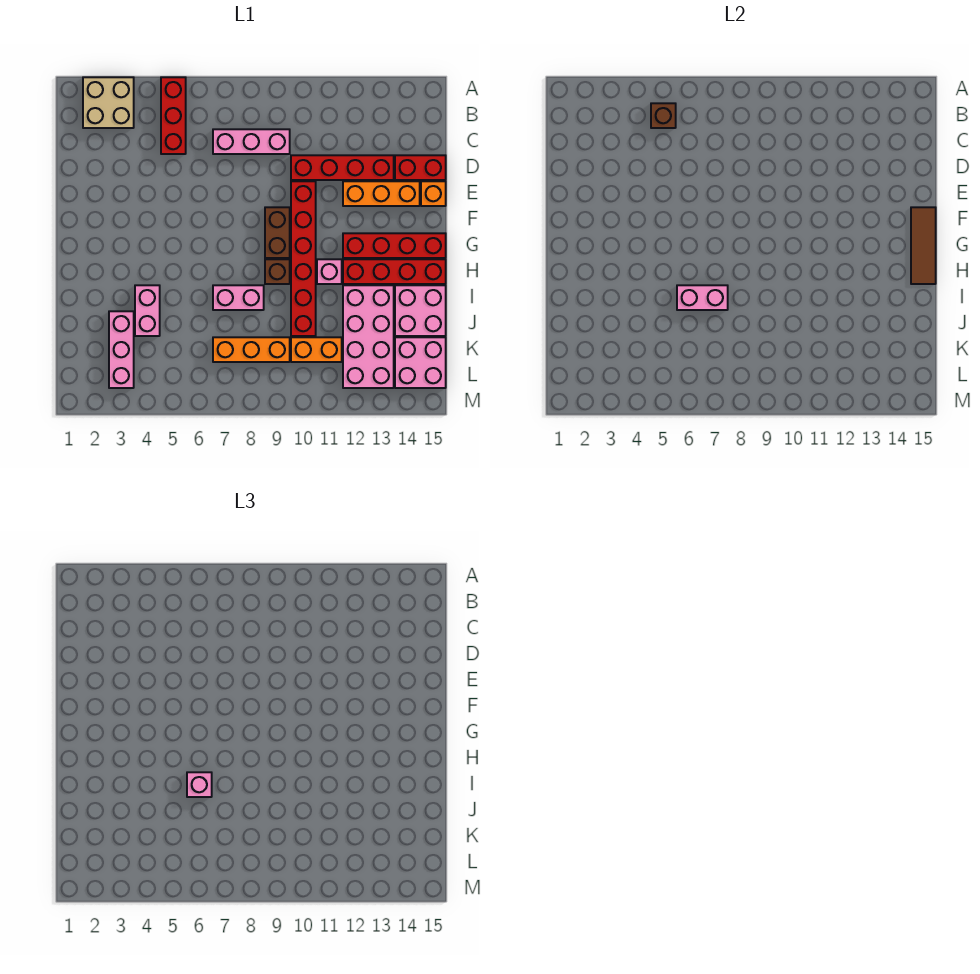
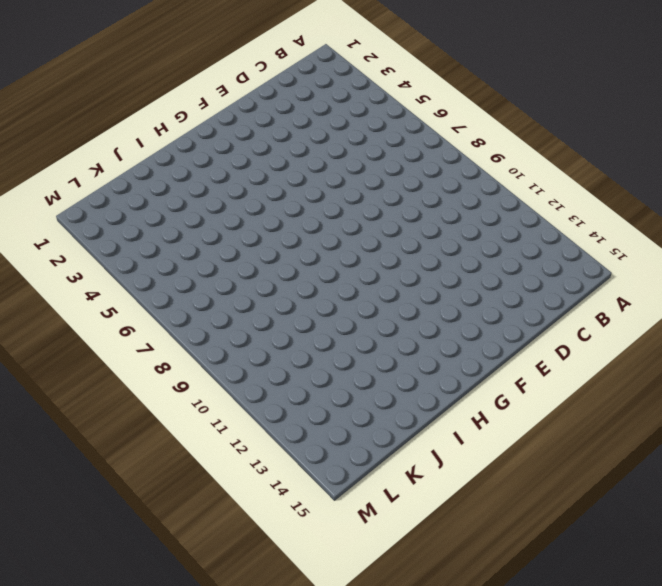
none -> tan brick A2:B3 level 1
none -> red brick A5:C5 level 1
none -> pink brick C7:C9 level 1

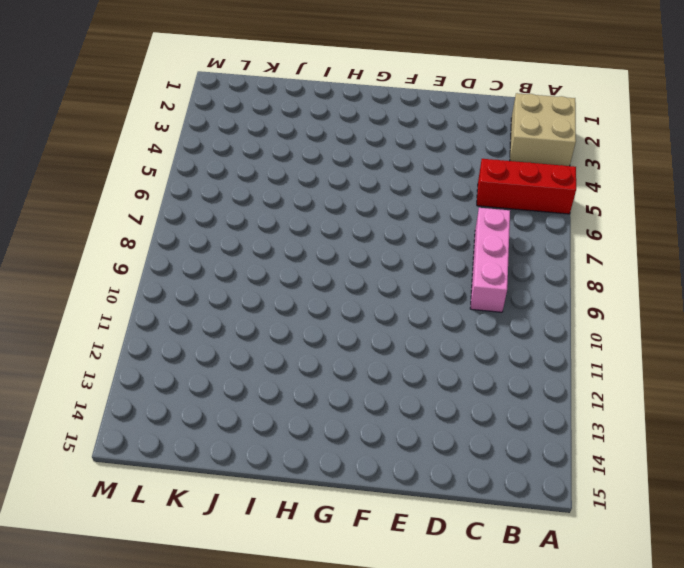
none -> red brick D10:D13 level 1
none -> red brick D14:D15 level 1
none -> red brick E10:J10 level 1

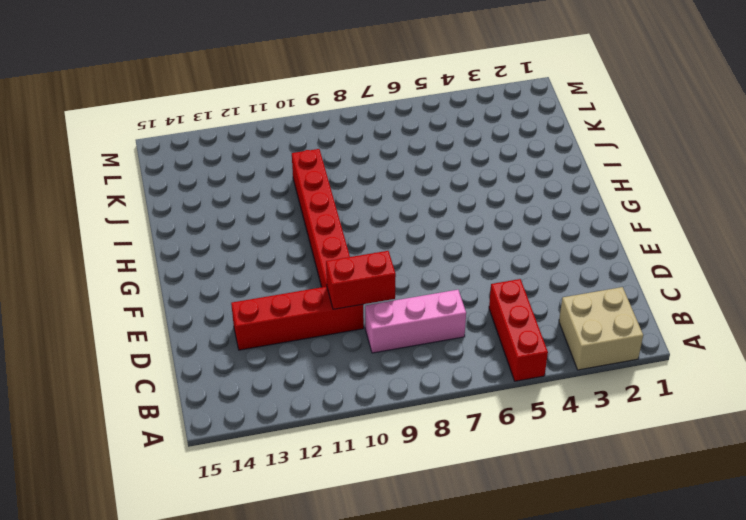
red brick D9:D10 level 2 -> red brick D14:D15 level 1
none -> orange brick E12:E14 level 1
none -> orange brick E15 level 1
none -> brown brick F9:G9 level 1

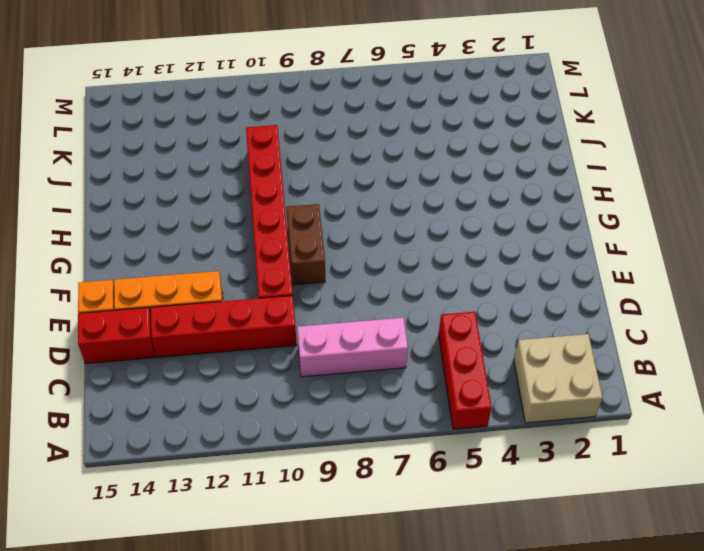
none -> red brick G12:G15 level 1
none -> brown brick H9 level 1
none -> pink brick H11 level 1

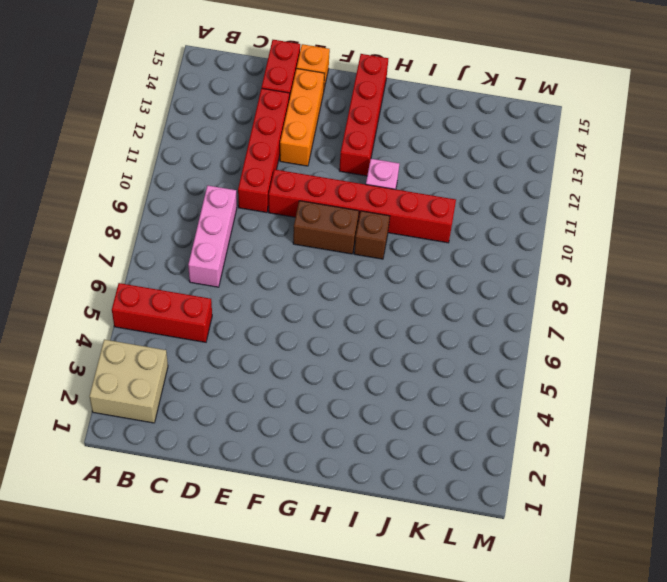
none -> red brick H12:H15 level 1
none -> pink brick I4:J4 level 1
none -> pink brick I7:I8 level 1

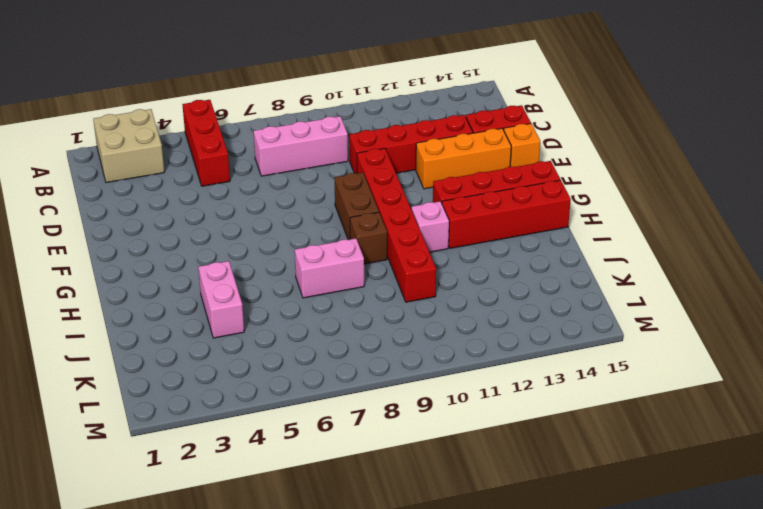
none -> pink brick I12:L13 level 1
none -> pink brick I14:J15 level 1
none -> pink brick J3:L3 level 1

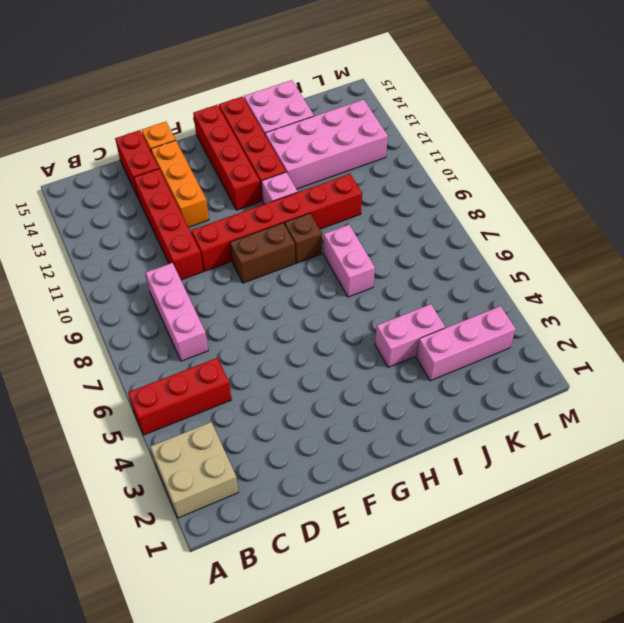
none -> orange brick K7:K9 level 1
none -> orange brick K10:K11 level 1
none -> pink brick K14:L15 level 1

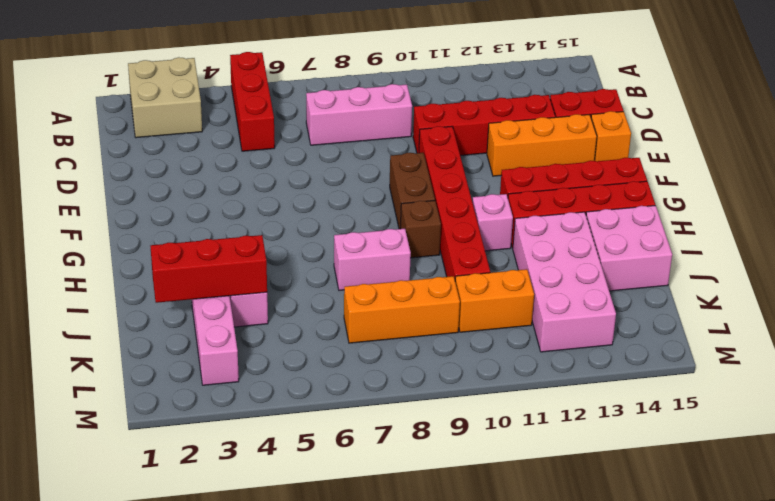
red brick J2:J4 level 2 -> none
none -> pink brick K14:L15 level 1
none -> brown brick B5 level 2
none -> brown tile F15:H15 level 2

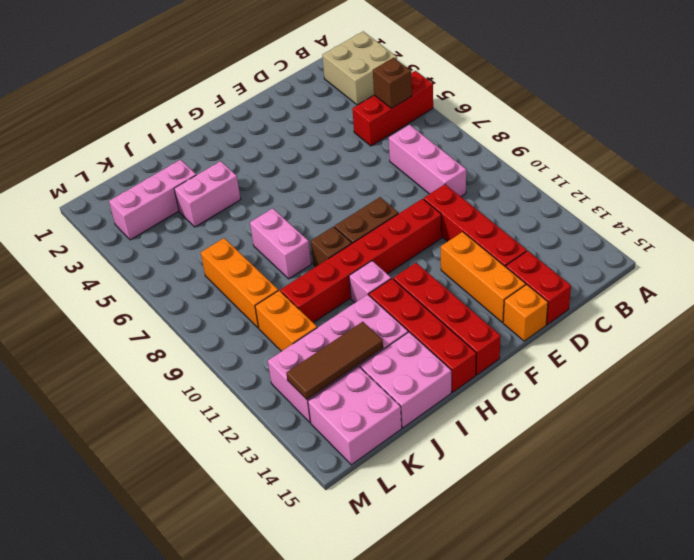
brown tile J13:L13 level 2 -> brown tile F15:H15 level 2
none -> pink brick I6:I7 level 2
none -> pink brick I6 level 3

